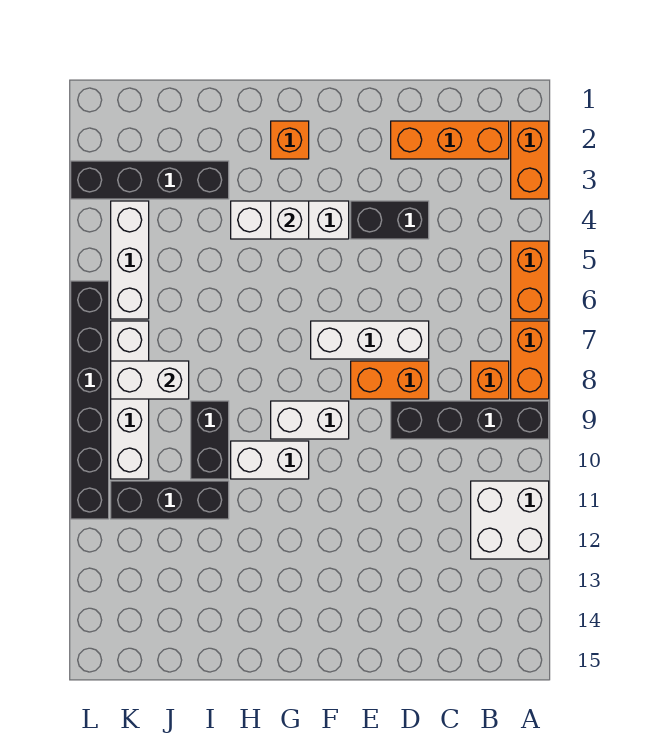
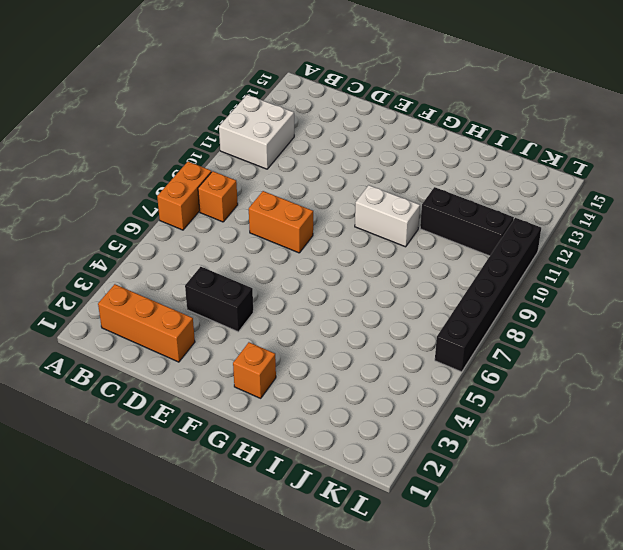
none -> orange brick A2:A3 level 1
none -> orange brick A5:A6 level 1
none -> black brick A9:D9 level 1

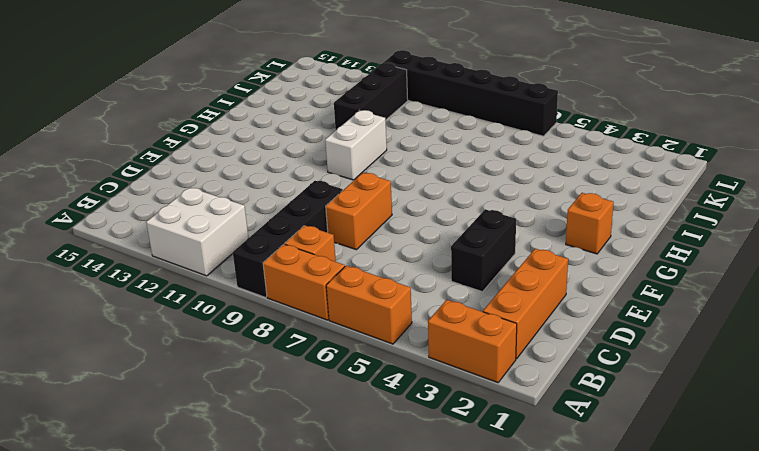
none -> white brick D7:F7 level 1
none -> white brick F4:H4 level 1
none -> white brick F9:G9 level 1

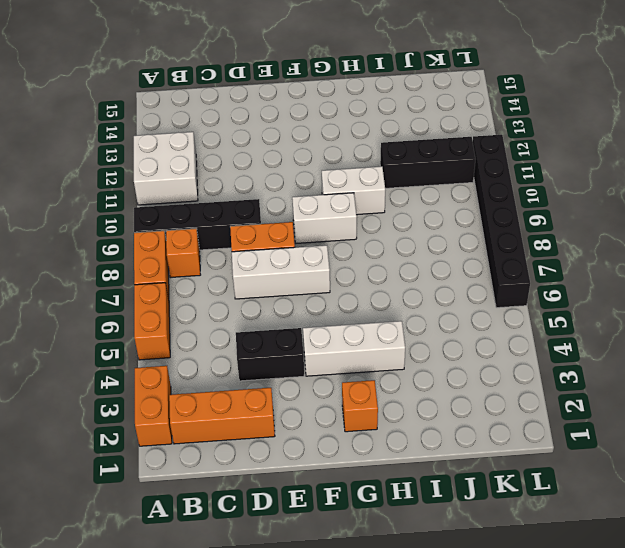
none -> black brick I3:L3 level 1
none -> black brick I9:I10 level 1
none -> white brick K4:K6 level 1

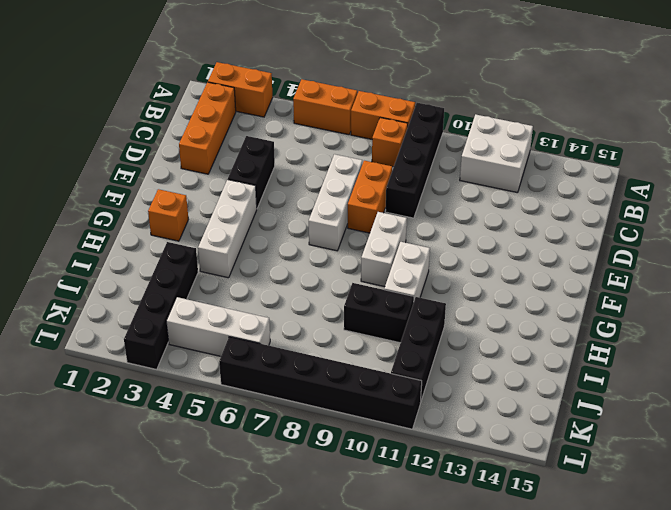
none -> white brick K7:K10 level 1
none -> white brick G4 level 2
none -> white brick J8:K8 level 2

